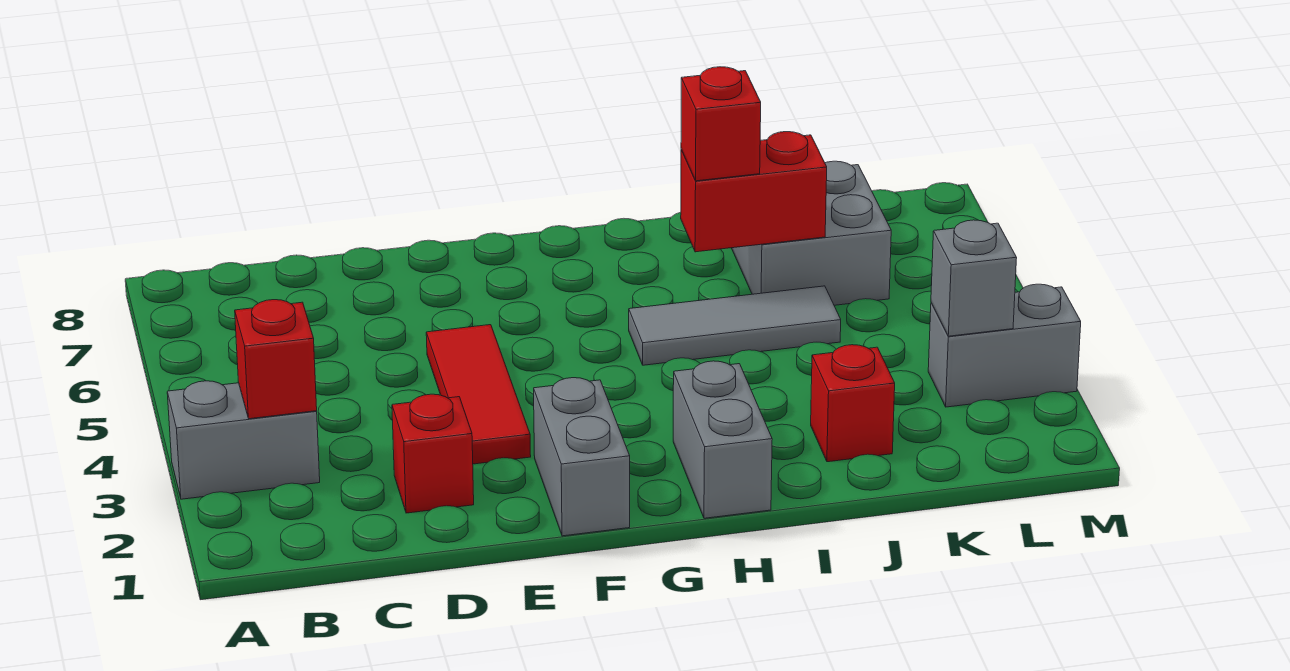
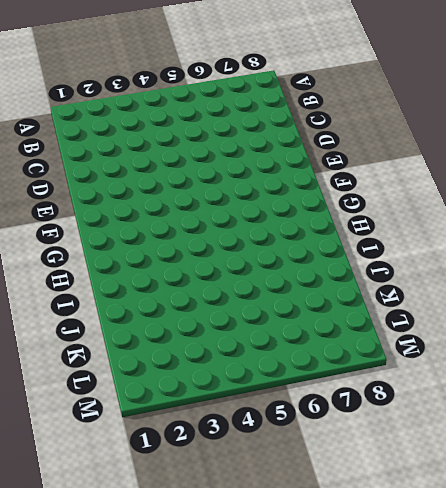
none -> grey brick A3:B3 level 1
none -> red brick D2 level 1
none -> red tile E3:E5 level 1

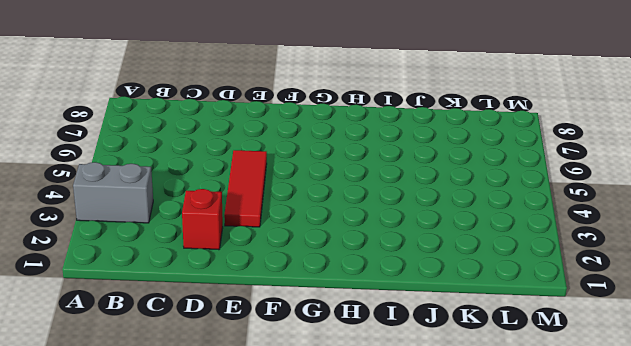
none -> grey brick F1:F2 level 1
none -> grey brick H1:H2 level 1
none -> grey tile H5:J5 level 1

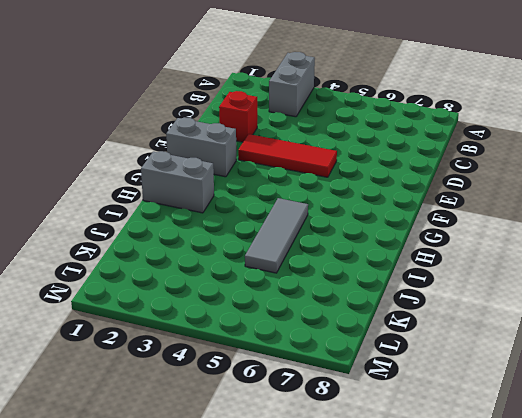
none -> red brick J2 level 1
none -> grey brick J6:K7 level 1
none -> grey brick L3:M3 level 1

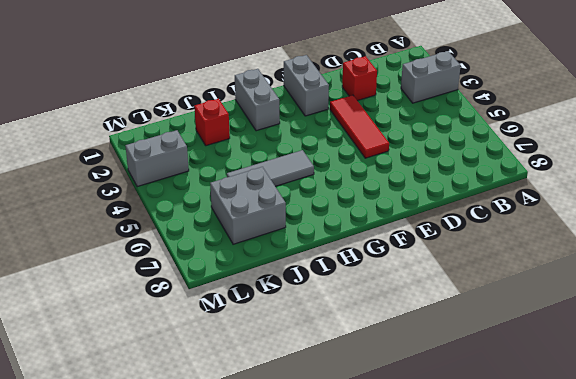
none -> red brick B3 level 2
none -> red brick I6:J6 level 2
none -> grey brick L3 level 2

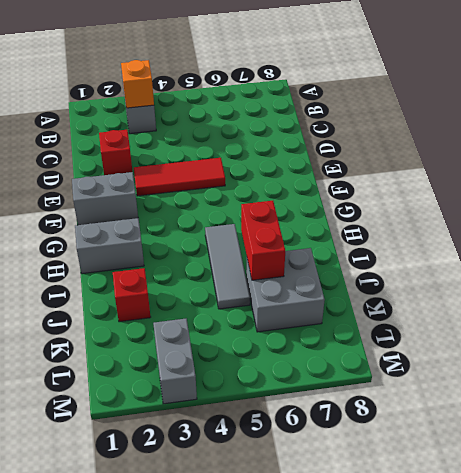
orange brick B3 level 2 -> red brick B3 level 2
none -> grey brick L3 level 2
none -> red brick I6 level 3

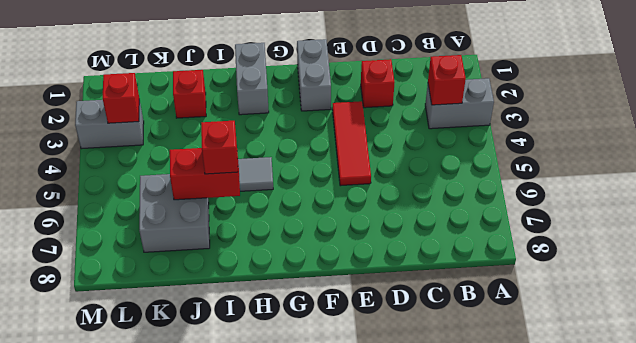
red brick L3 level 2 -> grey brick L3 level 2

